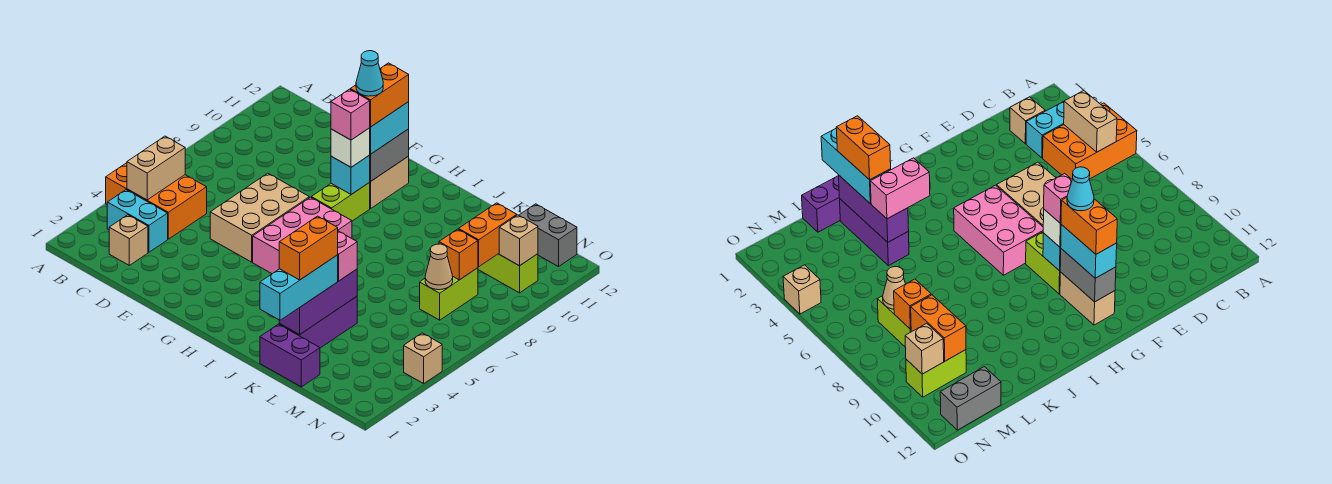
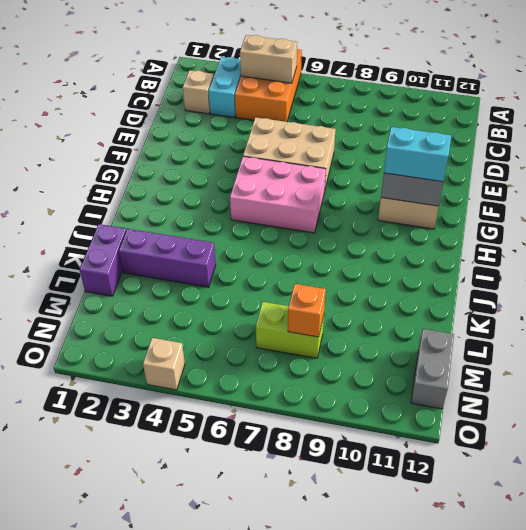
none -> lime brick G8:G9 level 1
none -> lime brick M10:N10 level 1
none -> cyan brick G9 level 2

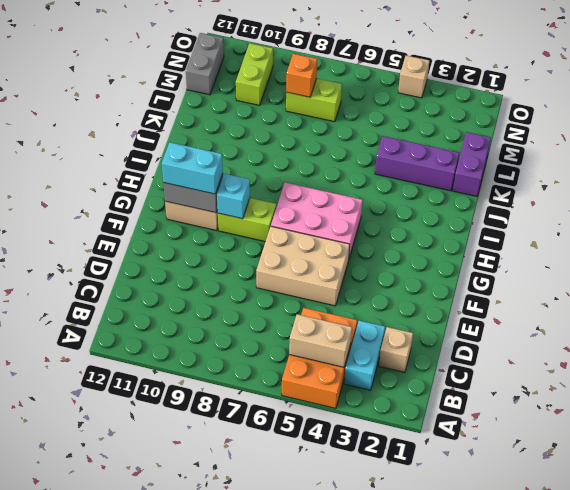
none -> purple brick K2:K4 level 2
none -> tan cone M7 level 2
none -> orange brick M9:M10 level 2

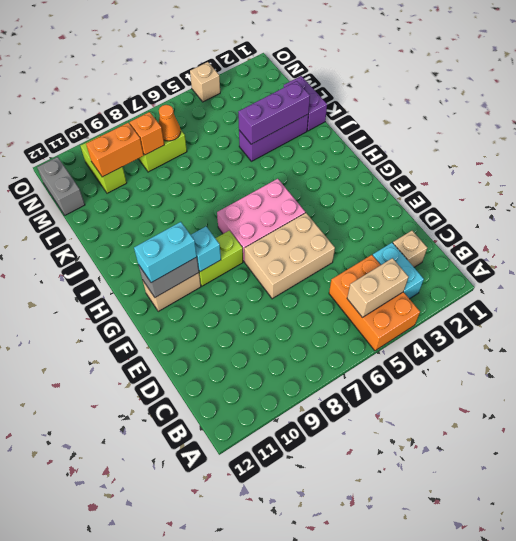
orange cone M7 level 2 -> tan cone M7 level 2
none -> tan brick N10 level 2
none -> white brick G9 level 3
none -> pink brick J4:K4 level 3

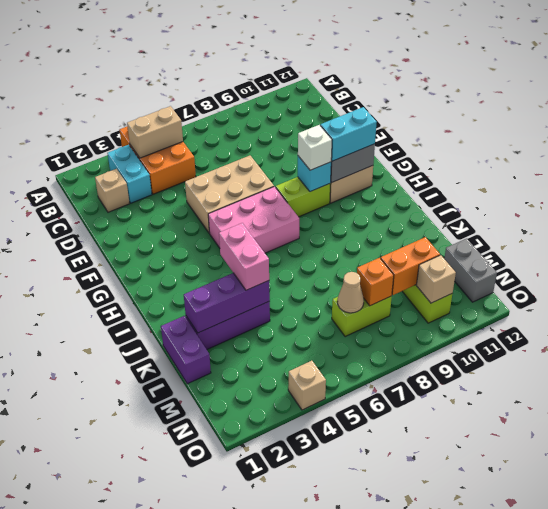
none -> cyan brick K1:K3 level 3
none -> pink brick G9 level 4
none -> orange brick G10:G11 level 4

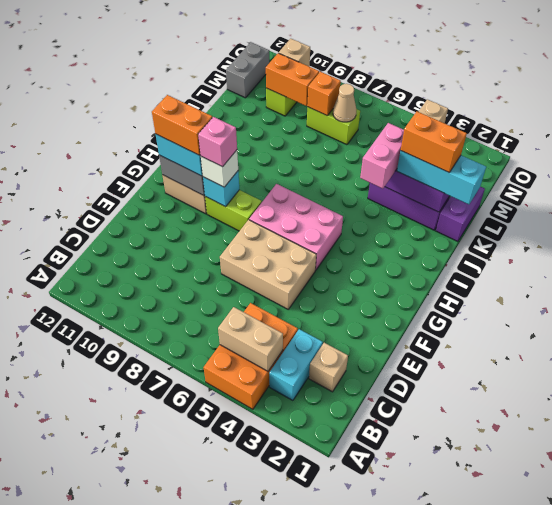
none -> cyan cone G10 level 5

